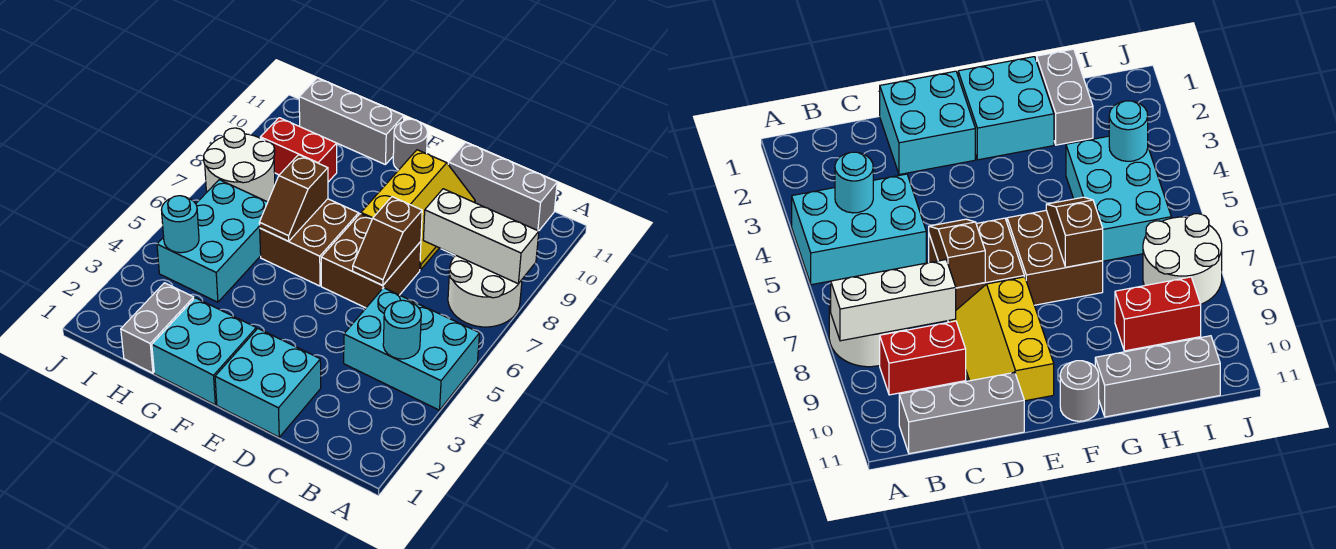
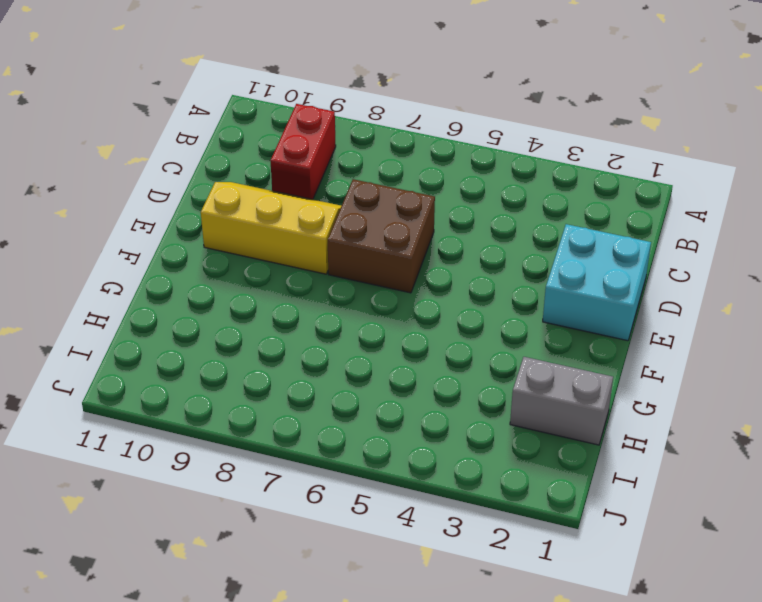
none -> cyan brick A4:C5 level 1
none -> white round brick A7:B8 level 1
none -> grey brick B11:D11 level 1

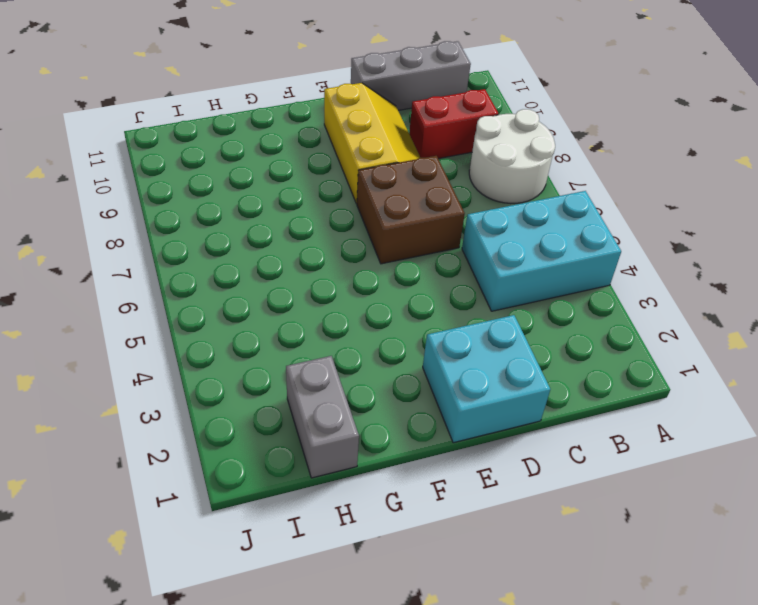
none -> cyan brick F1:G2 level 1
none -> brown brick F6:G7 level 1
none -> grey round brick F11 level 1

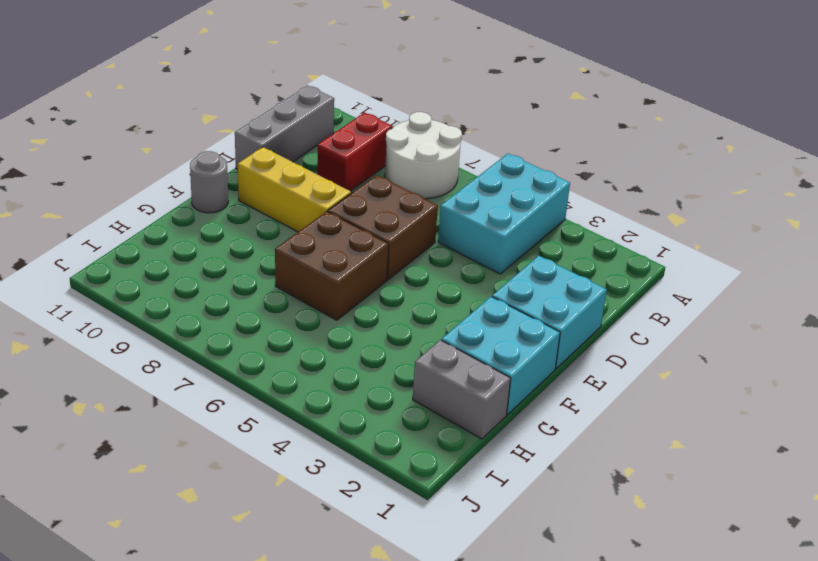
none -> grey brick G11:I11 level 1
none -> cyan brick H4:I6 level 1
none -> red brick H9:I9 level 1

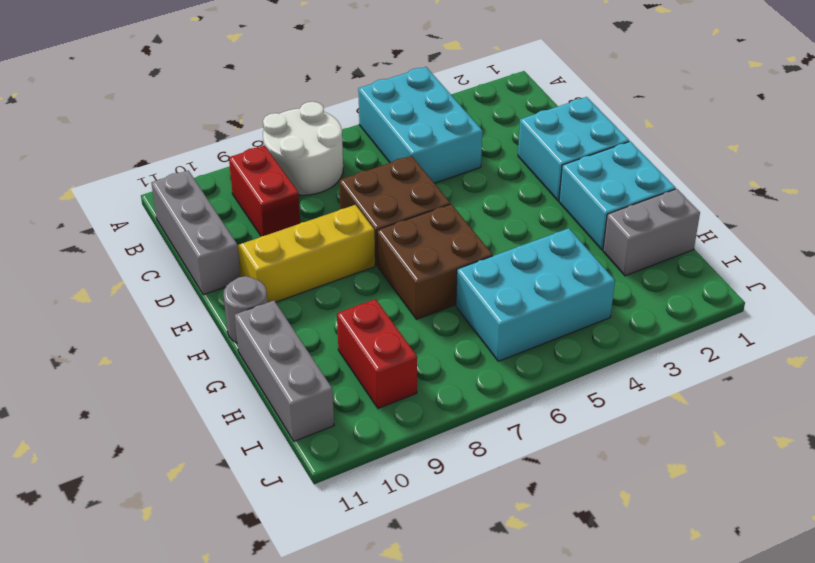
none -> white round brick I7:J8 level 1
none -> white brick A8:C8 level 2
none -> cyan round brick B4 level 2

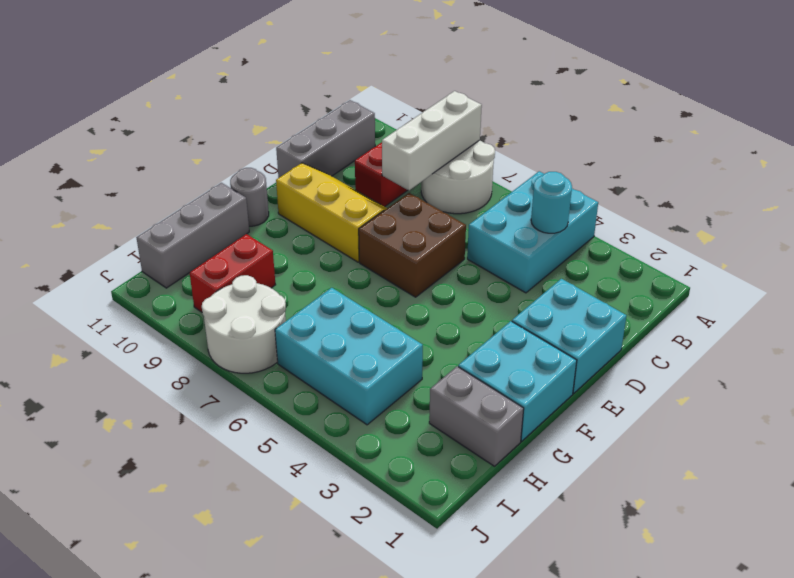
none -> brown brick F6:G7 level 1
none -> brown slope D6:D7 level 2 top 7
none -> brown slope G6:G7 level 2 top 7

